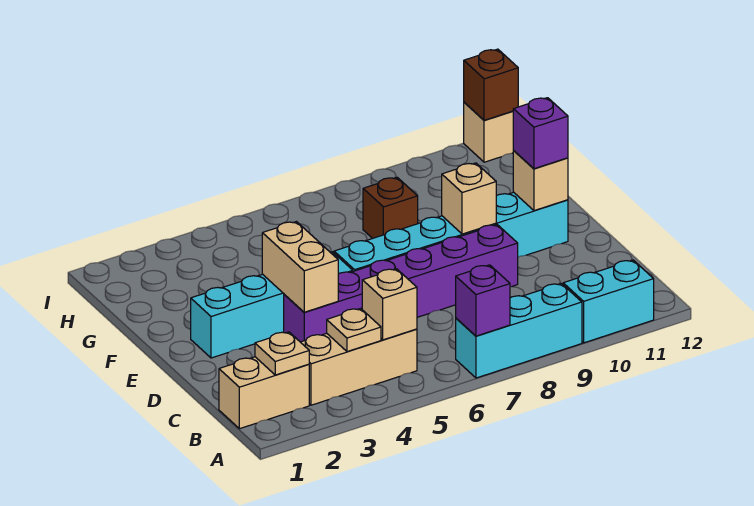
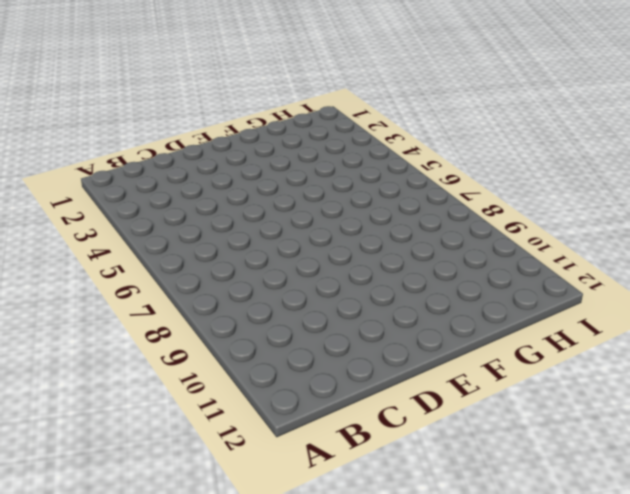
none -> cyan brick A7:A9 level 1
none -> cyan brick A10:A11 level 1
none -> tan brick B1:B2 level 1

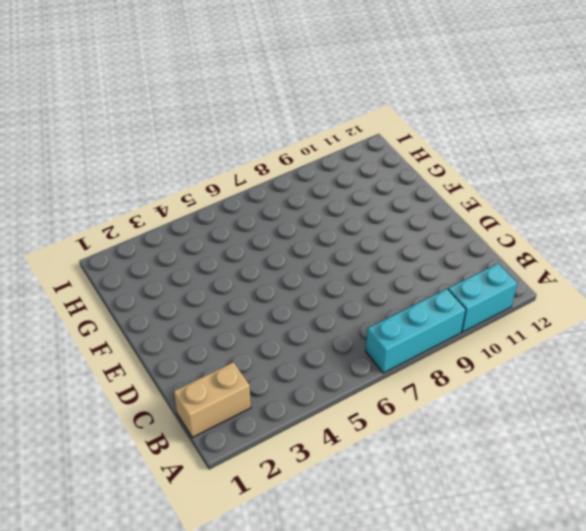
none -> tan brick B3:B5 level 1
none -> purple brick D4:D9 level 1
none -> cyan brick E2:E5 level 1

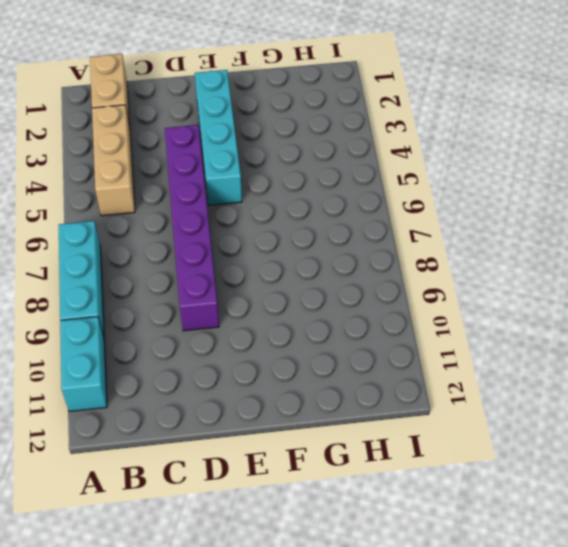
none -> cyan brick E6:E11 level 1
none -> brown brick G8 level 1
none -> tan brick I12 level 1

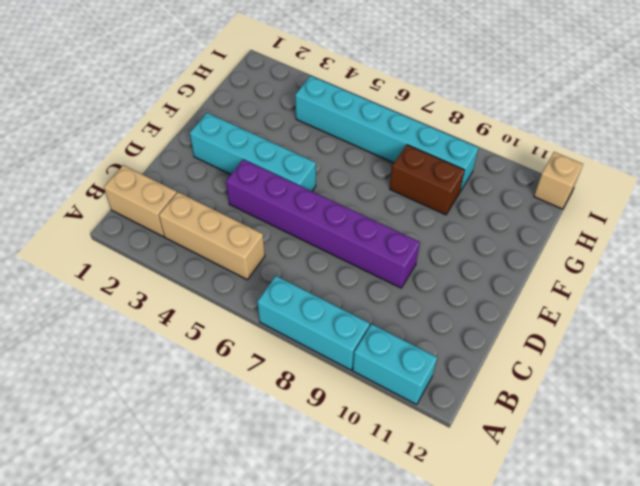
brown brick G8:G9 level 1 -> brown brick G8 level 1
cyan brick H4:H9 level 1 -> cyan brick E6:E11 level 1
none -> purple brick A7 level 2
none -> tan plate B2 level 2
none -> tan plate B4 level 2

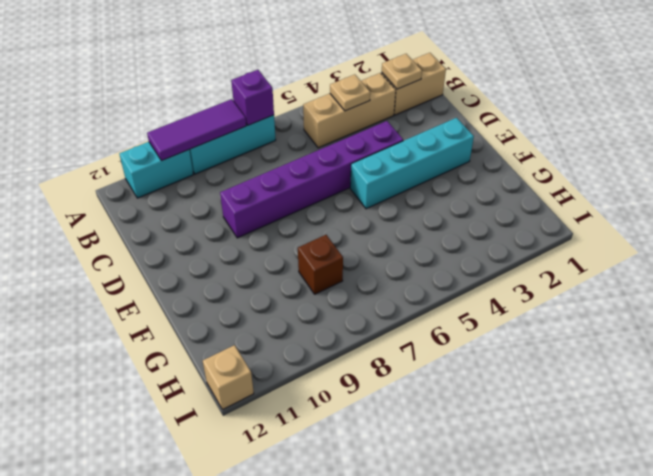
purple tile A8:A10 level 2 -> none
none -> cyan brick E6:E11 level 1
none -> tan brick B5 level 2
none -> tan brick D4:E4 level 2

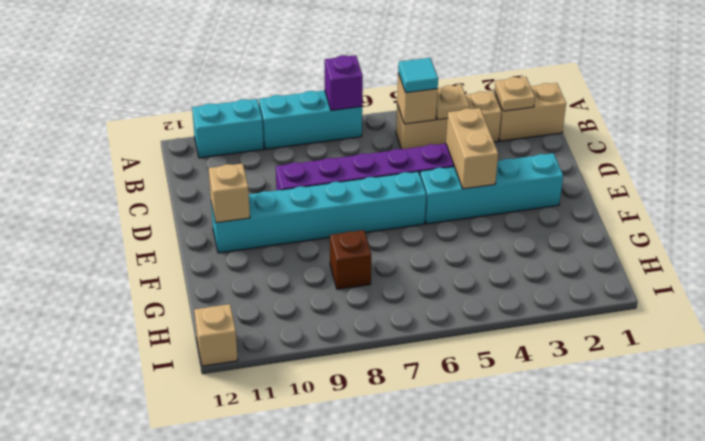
cyan tile B5 level 3 -> none
none -> tan brick E9 level 2
none -> brown brick I12 level 2
none -> purple brick E11 level 3

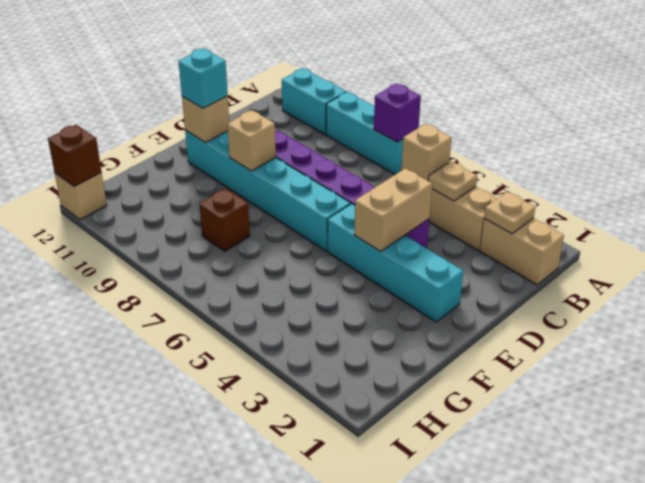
cyan brick E11 level 3 -> purple brick E11 level 3

